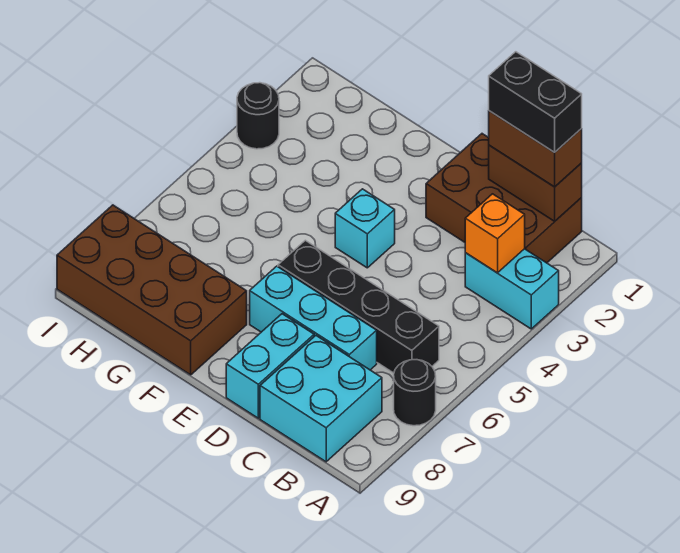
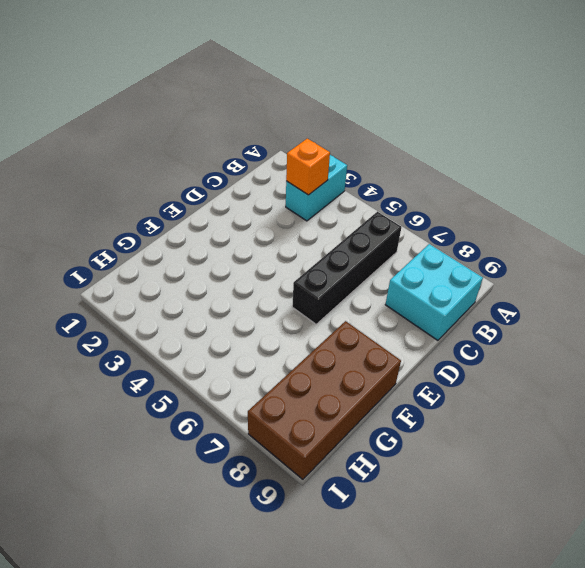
none -> black round brick A7 level 1
none -> brown brick B1:D2 level 1
none -> cyan brick C7:E7 level 1

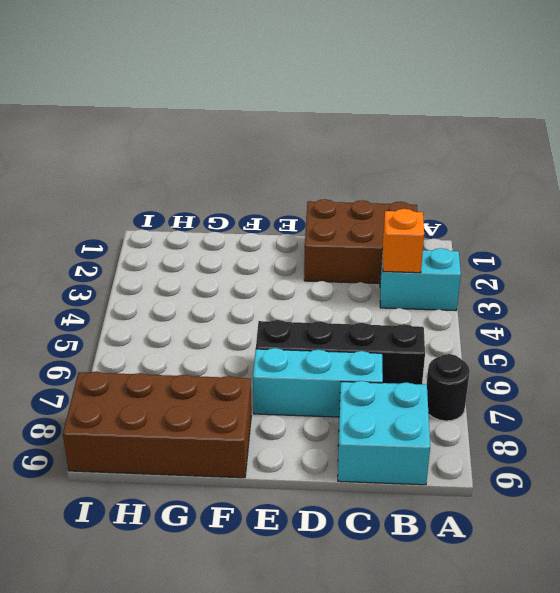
none -> cyan brick D8:D9 level 1
none -> cyan brick E4 level 1
none -> black round brick I3 level 1

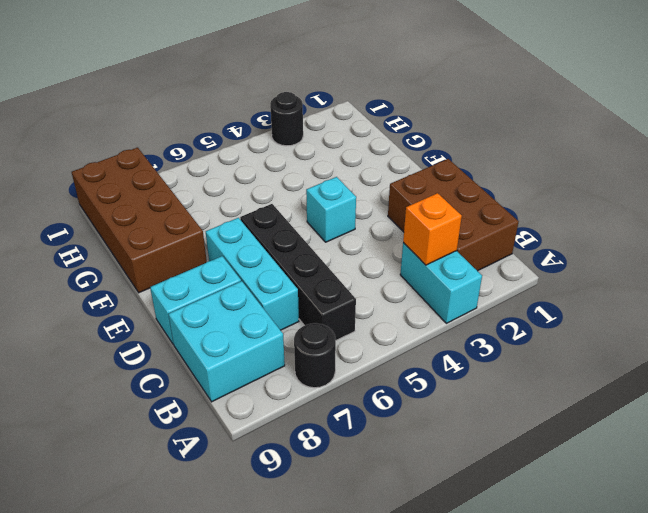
none -> brown brick B1:C1 level 2
none -> brown brick B1:C1 level 3
none -> black brick B1:C1 level 4

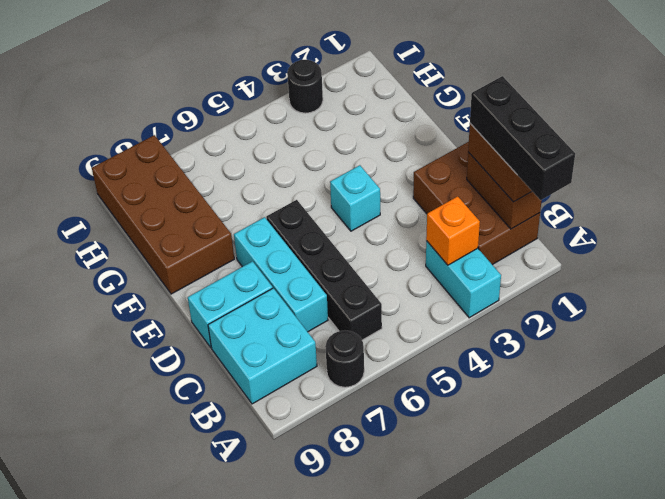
black brick A1:C1 level 4 -> black brick B1:C1 level 4

